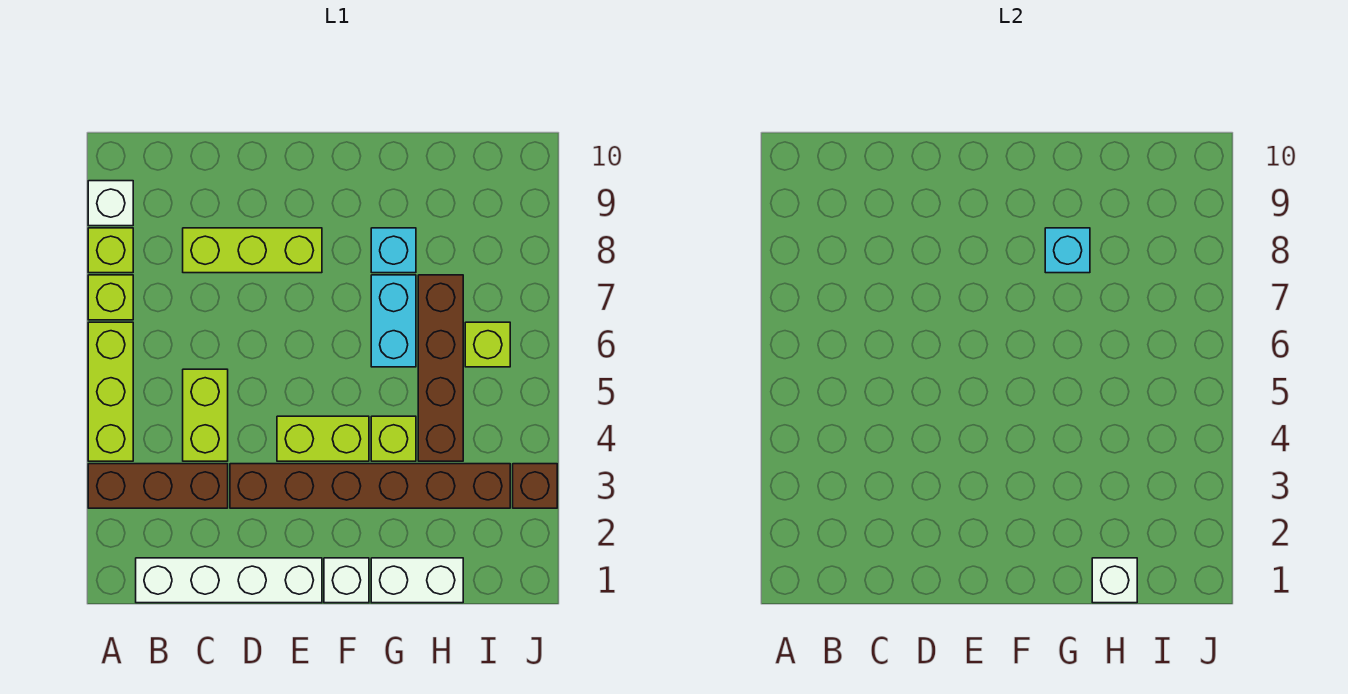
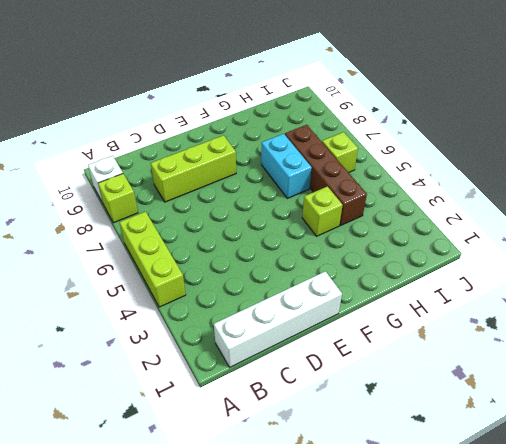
none -> brown brick A3:C3 level 1
none -> lime brick A7 level 1
none -> lime brick C4:C5 level 1

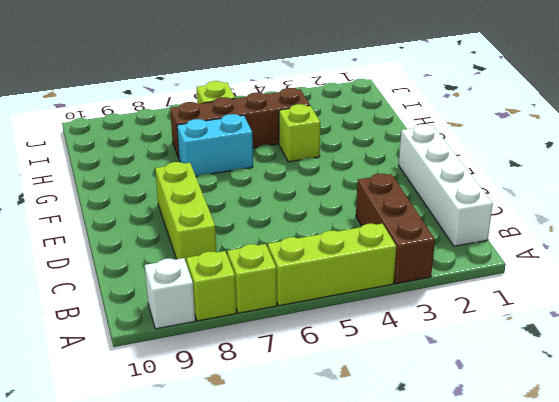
none -> lime brick C4:C5 level 1
none -> brown brick D3:I3 level 1
none -> lime brick E4:F4 level 1

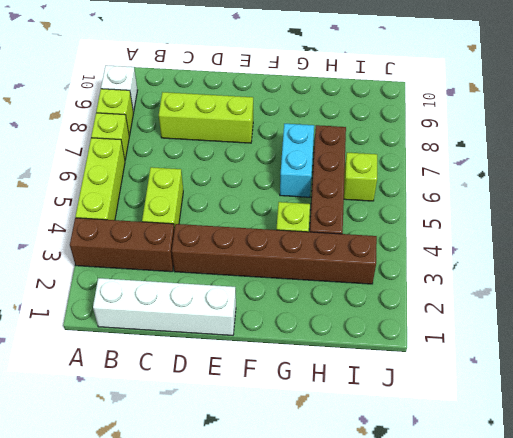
none -> lime brick E4:F4 level 1
none -> white brick F1 level 1
none -> white brick G1:H1 level 1

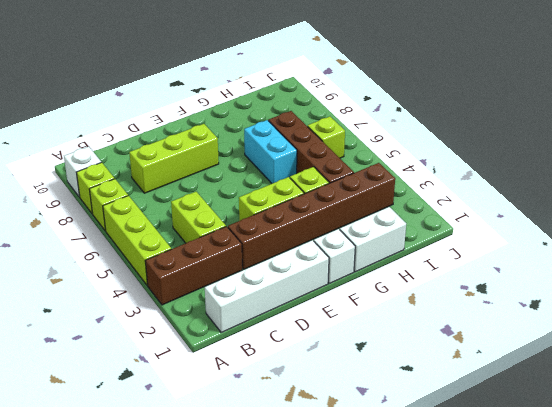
none -> cyan brick G8 level 1
none -> brown brick J3 level 1
none -> cyan brick G8 level 2

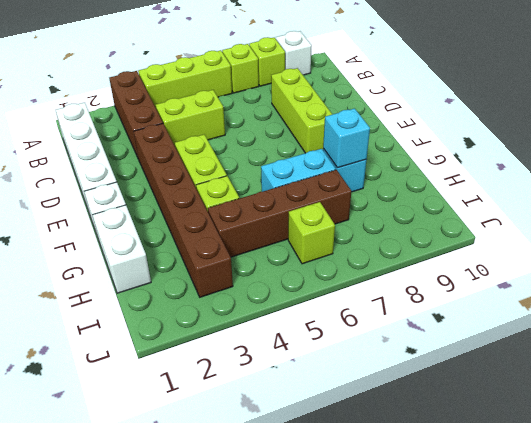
none -> brown brick J3 level 1
none -> white brick H1 level 2

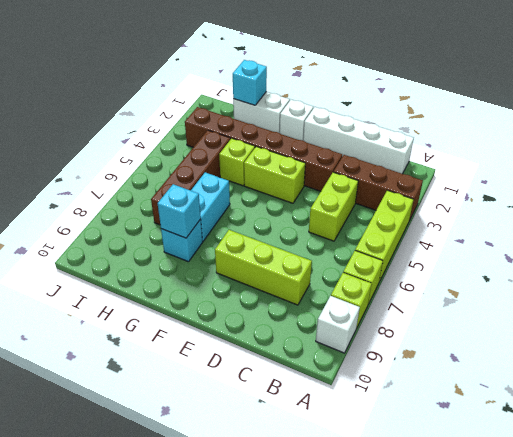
cyan brick H1 level 2 -> white brick H1 level 2
none -> lime brick I6 level 1
none -> brown brick J3 level 1

